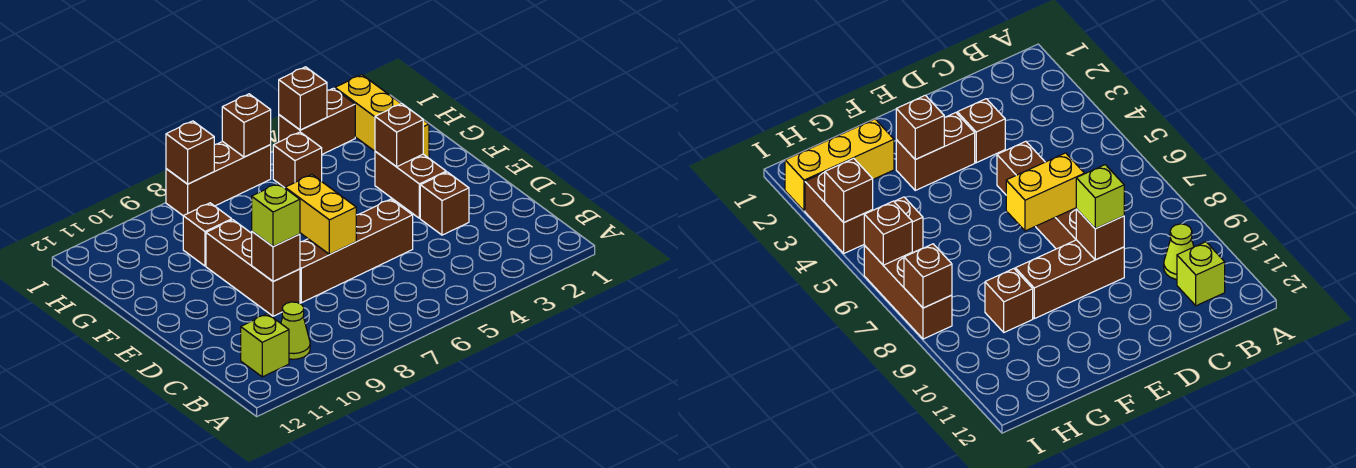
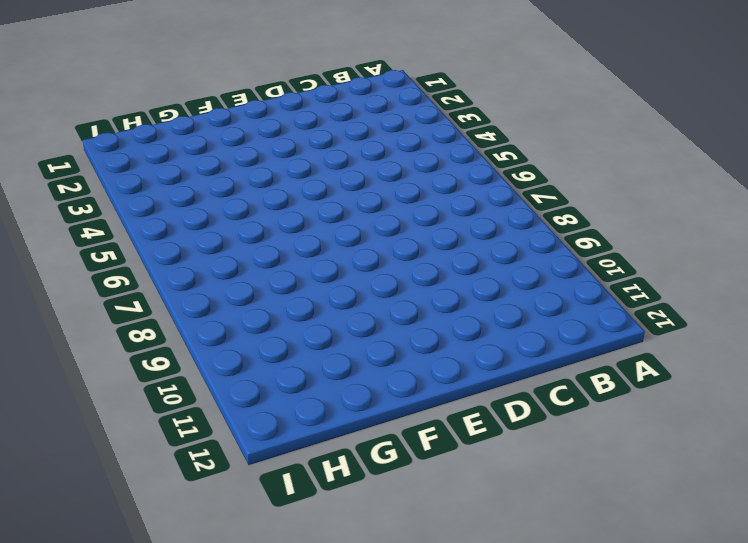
none -> lime cone B10 level 1
none -> lime brick B11 level 1
none -> brown brick D3 level 1

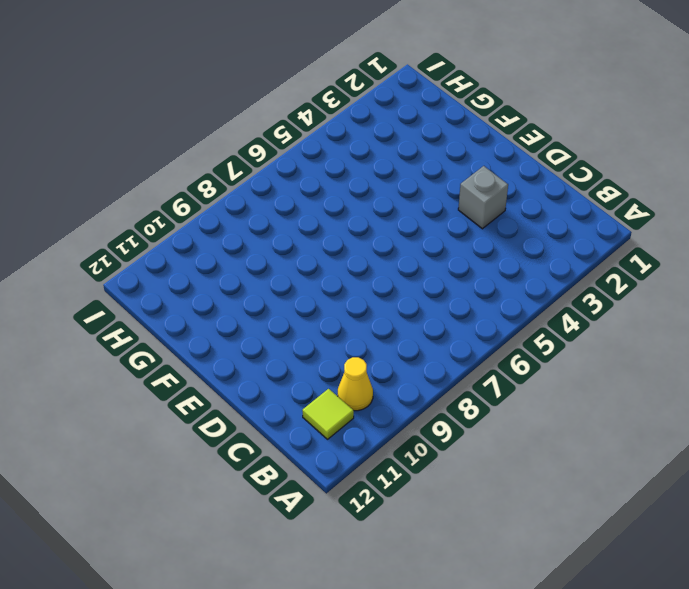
yellow cone B10 level 1 -> lime cone B10 level 1
lime tile B11 level 1 -> lime brick B11 level 1
grey brick D3 level 1 -> brown brick D3 level 1
none -> brown brick D5:D8 level 1
none -> brown brick D9:F9 level 1
none -> brown brick E3:F3 level 1

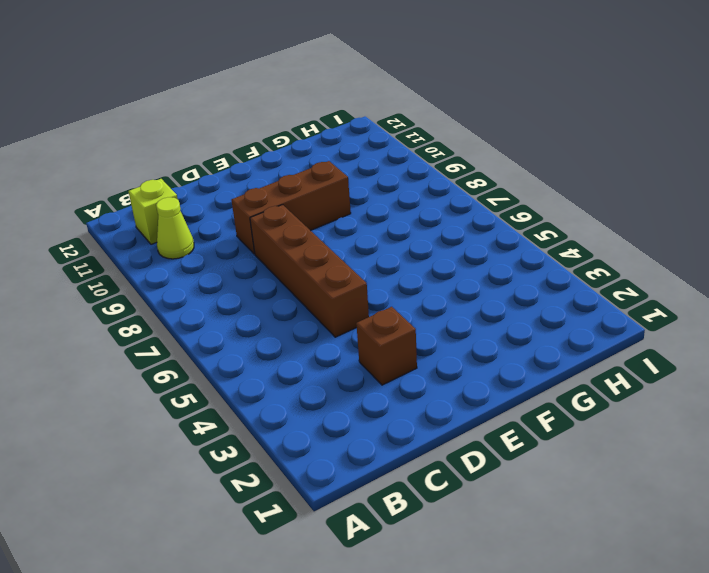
none -> brown brick E3:F3 level 1
none -> yellow brick G2:I2 level 1
none -> brown brick G9 level 1

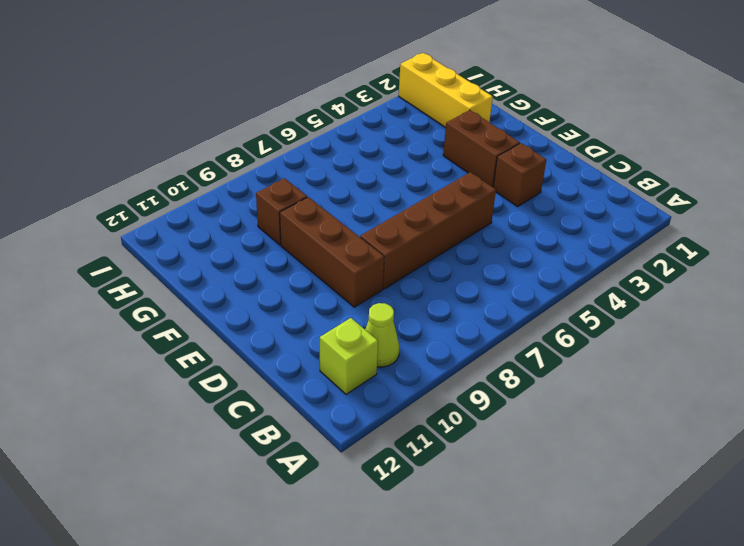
none -> brown brick H5 level 1
none -> brown brick I3:I4 level 1
none -> brown brick I6:I8 level 1

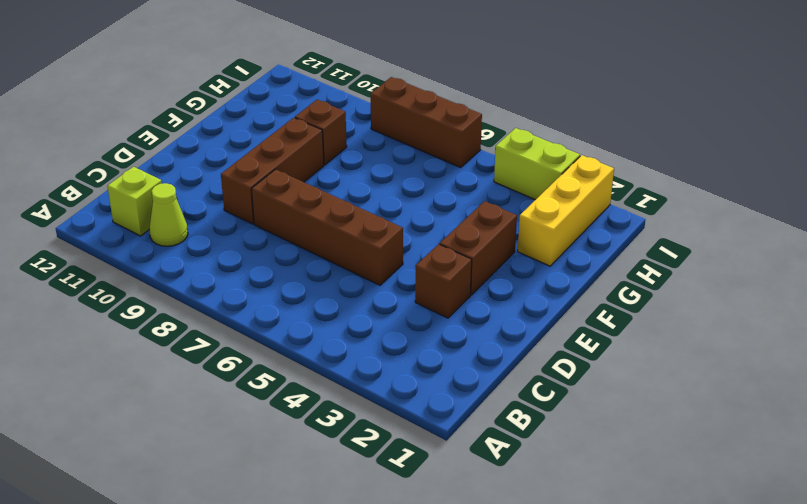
lime brick I3:I4 level 1 -> brown brick I3:I4 level 1
none -> brown brick H5 level 1
none -> yellow brick D7:E7 level 2
none -> brown brick D9 level 2

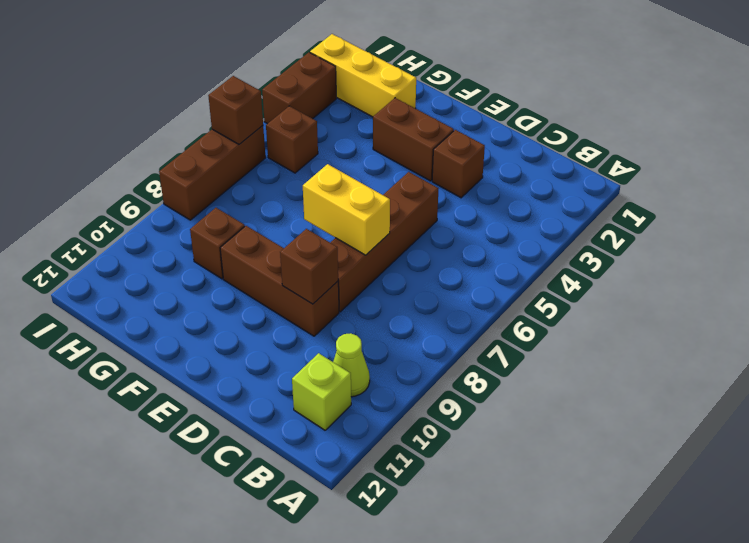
none -> brown brick F3 level 2
none -> brown brick I4 level 2
none -> brown brick I8 level 2

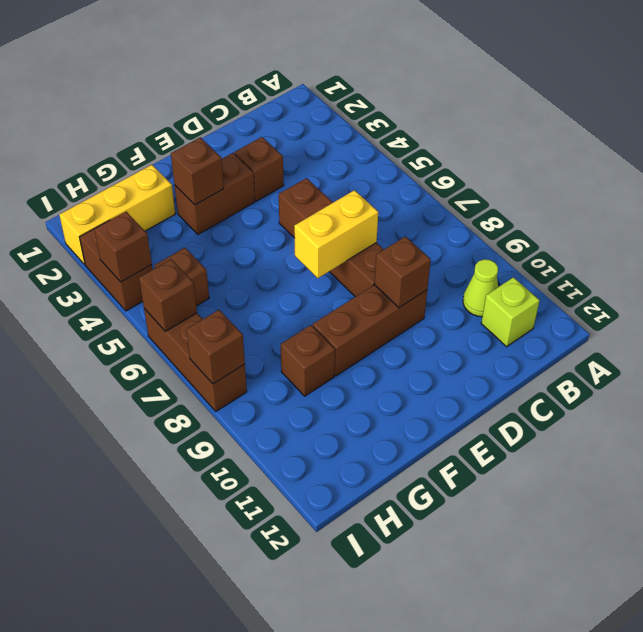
none -> lime brick D9 level 3

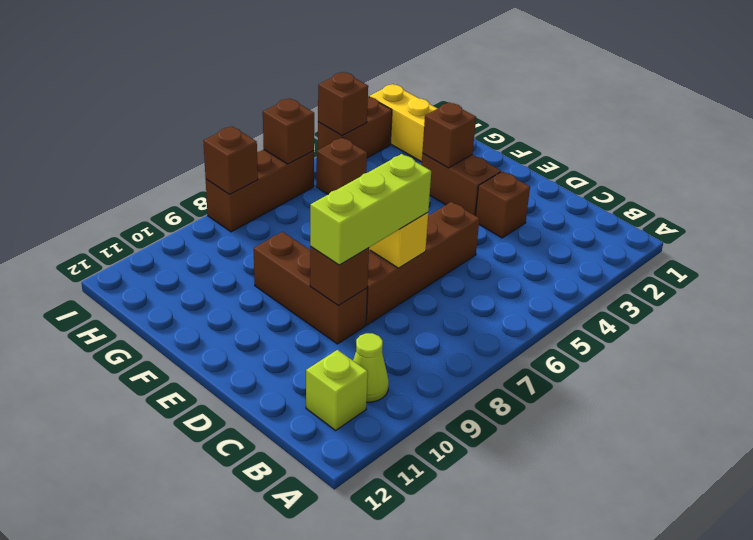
lime brick D7:D9 level 3 -> lime brick D9 level 3
none -> brown brick G9 level 1

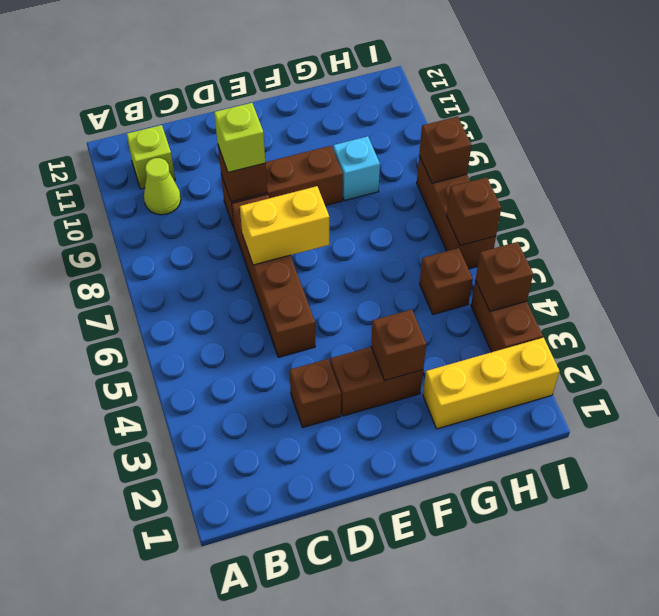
cyan brick G9 level 1 -> brown brick G9 level 1

